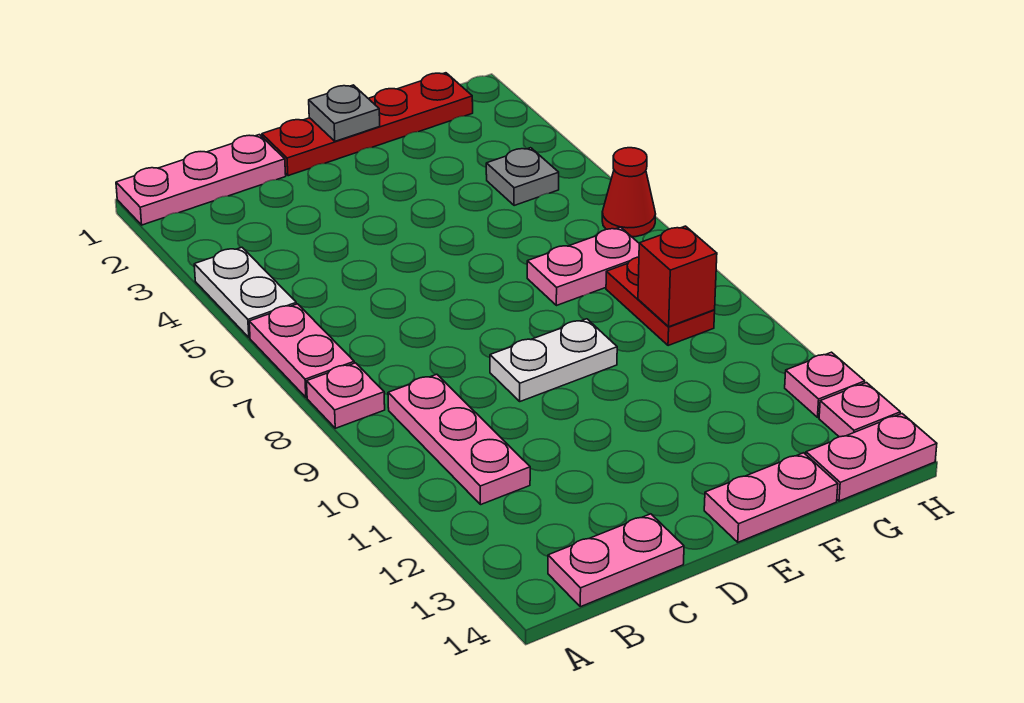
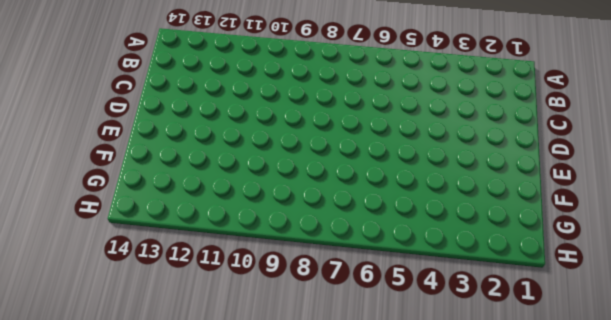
none -> pink plate A1:C1 level 1
none -> white plate A4:A5 level 1
none -> pink plate A6:A7 level 1

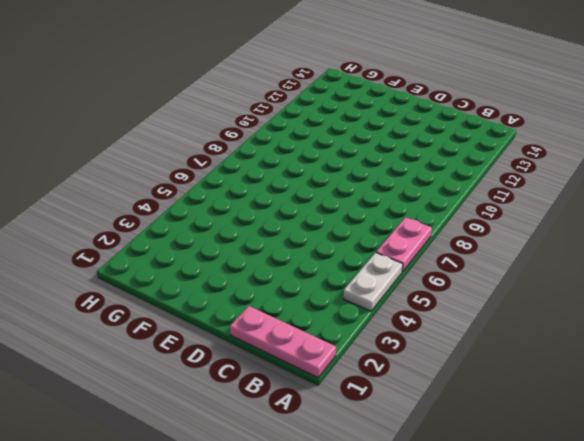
none -> pink plate A8 level 1
none -> pink plate B9:B11 level 1
none -> pink plate B14:C14 level 1

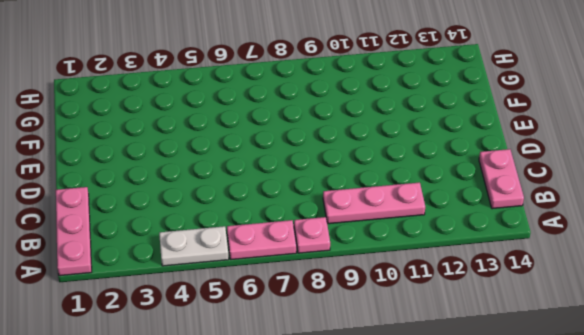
none -> red plate D1:G1 level 1
none -> white plate D9:E9 level 1
none -> pink plate E14:F14 level 1

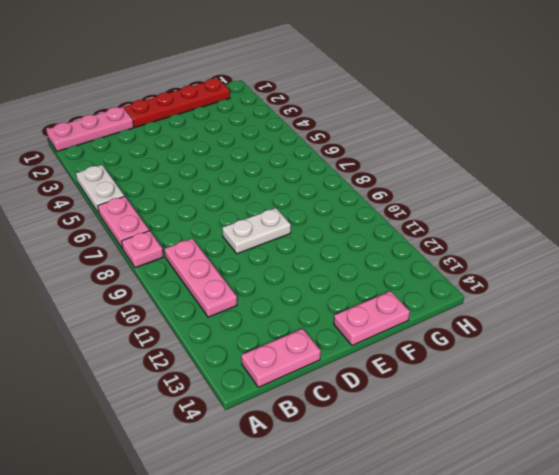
none -> pink plate F7:G7 level 1
none -> grey plate G4 level 1
none -> red plate G8:G9 level 1

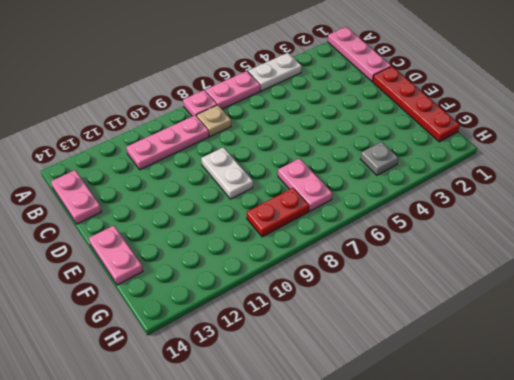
tan plate B8 level 1 -> none
none -> pink plate G14:H14 level 1
none -> red cone H6 level 1
none -> pink plate H12 level 1

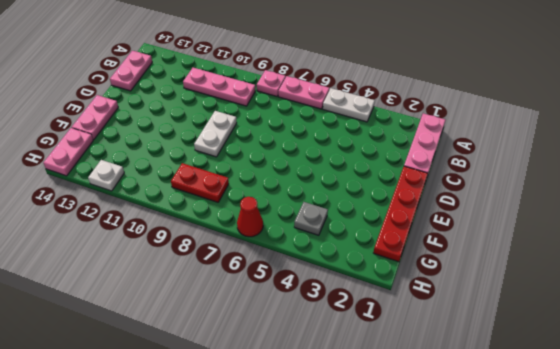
white plate H12 level 1 -> pink plate H12 level 1
none -> pink plate F7:G7 level 1
none -> pink plate H13 level 1
none -> grey plate E1 level 2

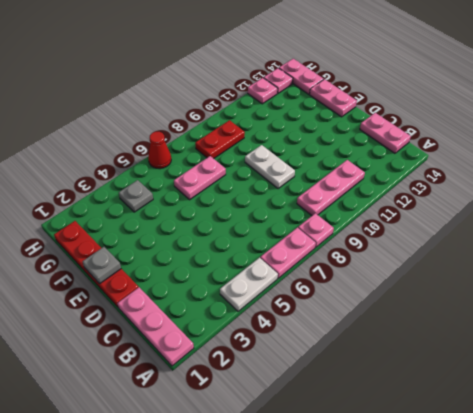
pink plate F6:F7 level 1 -> pink plate F7:G7 level 1
none -> red brick G9 level 2

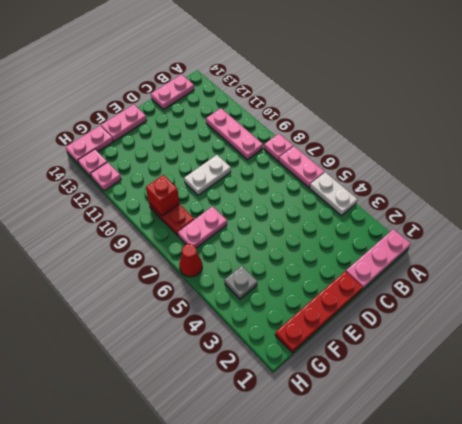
none -> grey plate E1 level 2

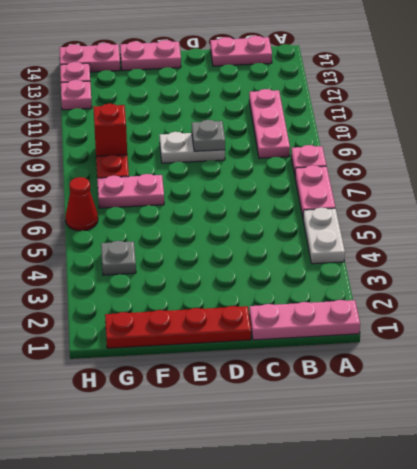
grey plate D9 level 2 -> grey plate E1 level 2

